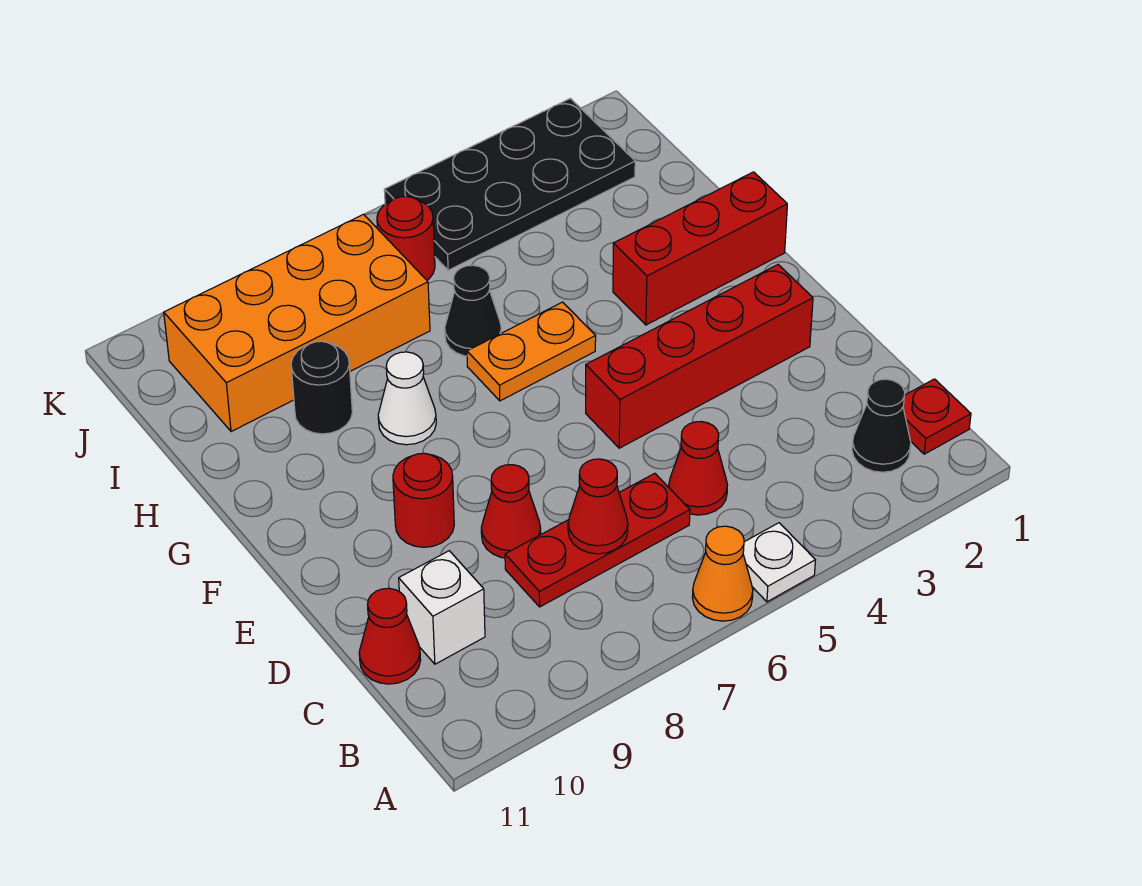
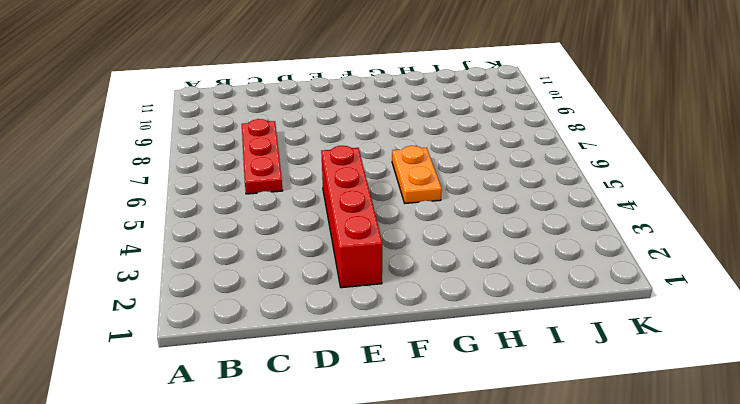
none -> white plate A5 level 1
none -> orange cone A6 level 1
none -> red plate B1 level 1

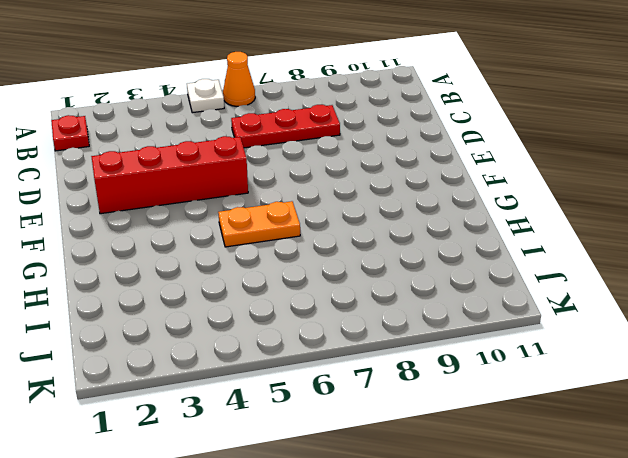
none -> black cone B2 level 1
none -> red cone C5 level 1
none -> white brick C10 level 1

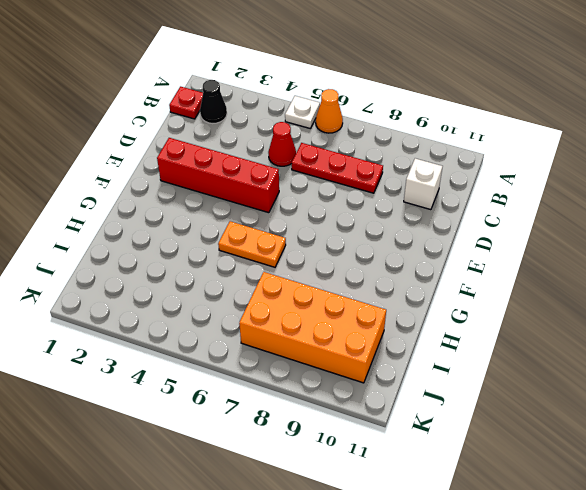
none -> red cone C11 level 1
none -> red cone D8 level 1
none -> red round brick E9 level 1

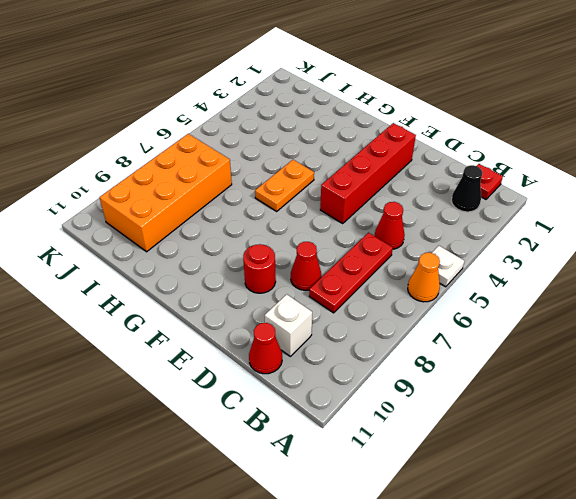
none -> red brick G1:G3 level 1
none -> white cone G8 level 1
none -> black cone H6 level 1

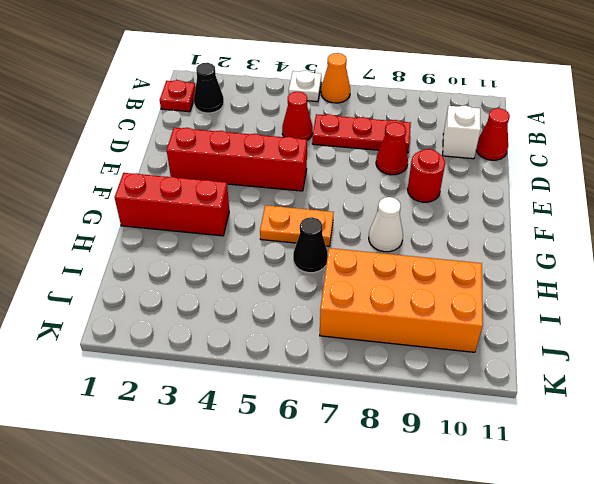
none -> black round brick H9 level 1
none -> black plate J2:K5 level 1
none -> red round brick J6 level 1

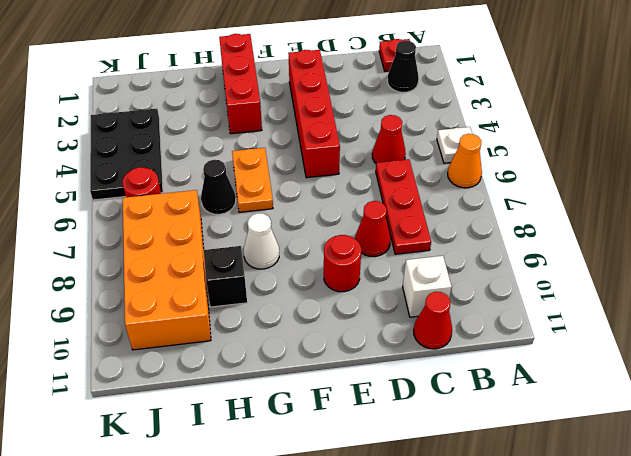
black brick H9 level 1 -> black round brick H9 level 1
black plate J3:K5 level 1 -> black plate J2:K5 level 1
none -> red cone C7 level 2

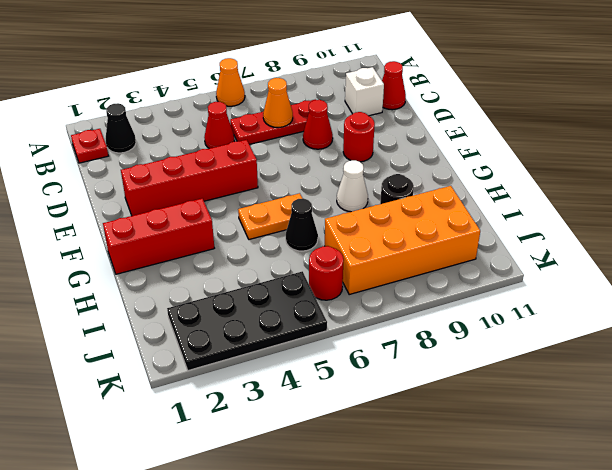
orange cone C7 level 2 -> red cone C7 level 2
none -> white plate A5 level 1

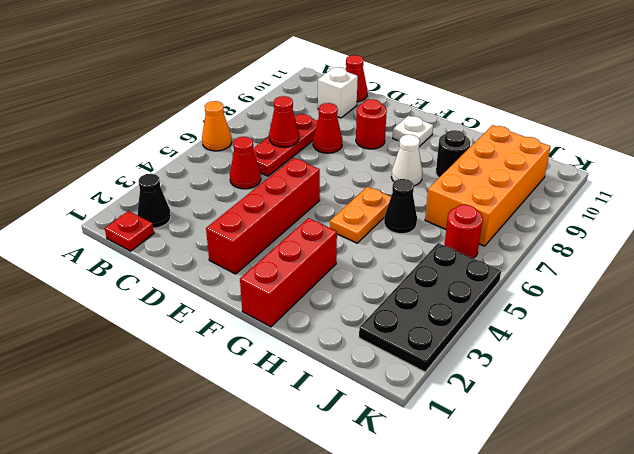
white plate F10 level 1 -> white plate A5 level 1

